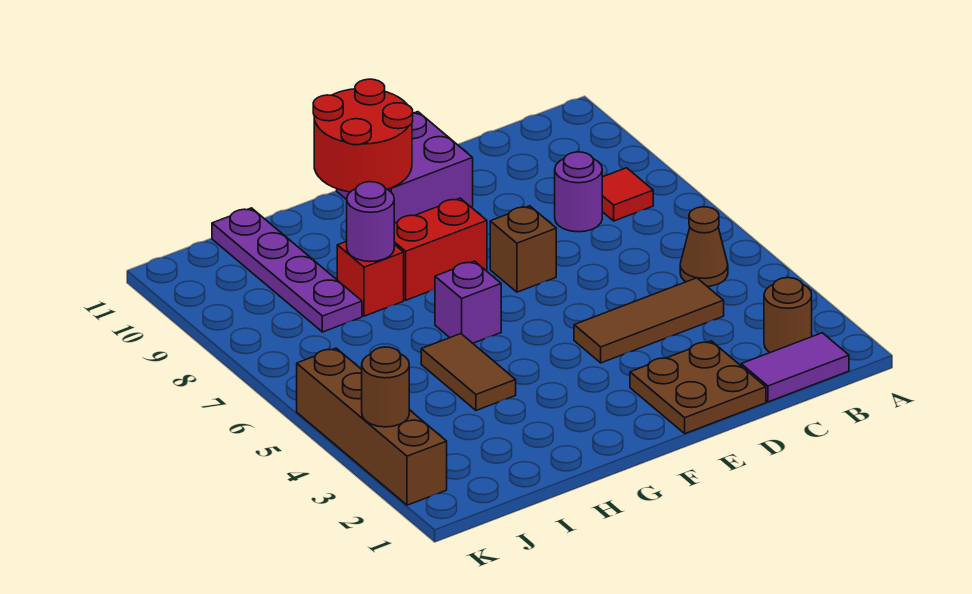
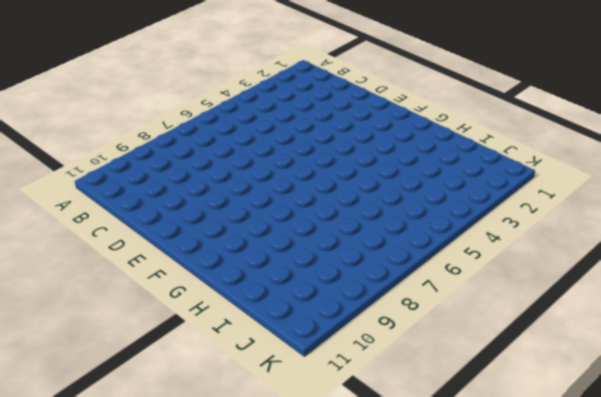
none -> purple tile B1:C1 level 1
none -> brown round brick B2 level 1
none -> brown cone B5 level 1

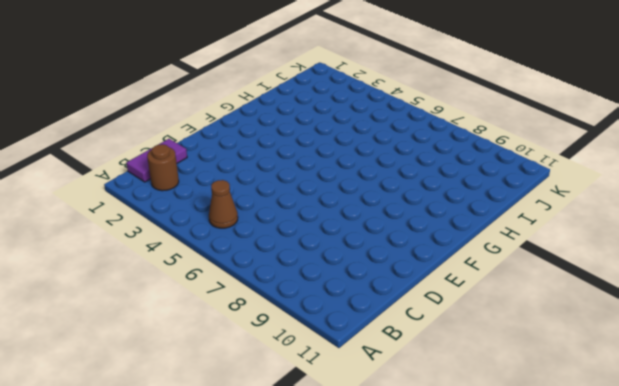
none -> red tile B8 level 1
none -> brown tile C4:E4 level 1
none -> purple round brick C8 level 1

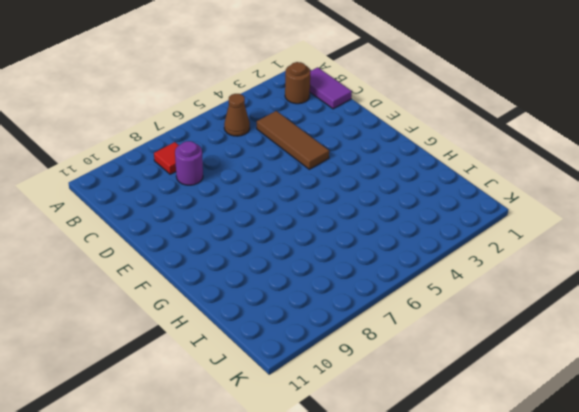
none -> brown plate D1:E2 level 1
none -> brown brick E7 level 1
none -> purple brick E10:F11 level 1

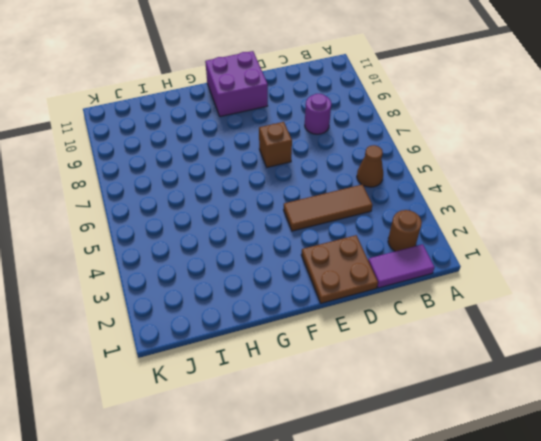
none -> red tile B8 level 1
none -> red brick F8:G8 level 1
none -> purple brick G6 level 1

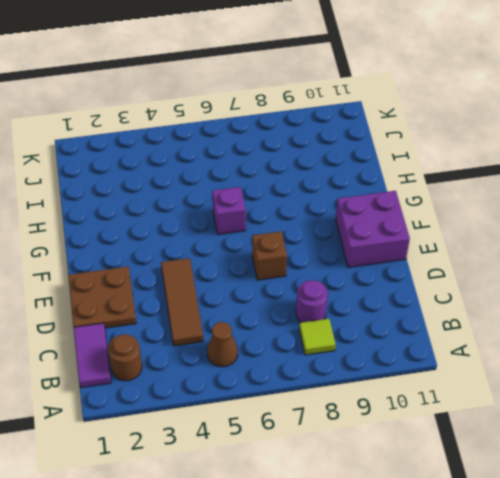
lime tile B8 level 1 -> red tile B8 level 1
none -> red brick F8:G8 level 1
none -> brown tile H4:H5 level 1
none -> red brick H8 level 1

